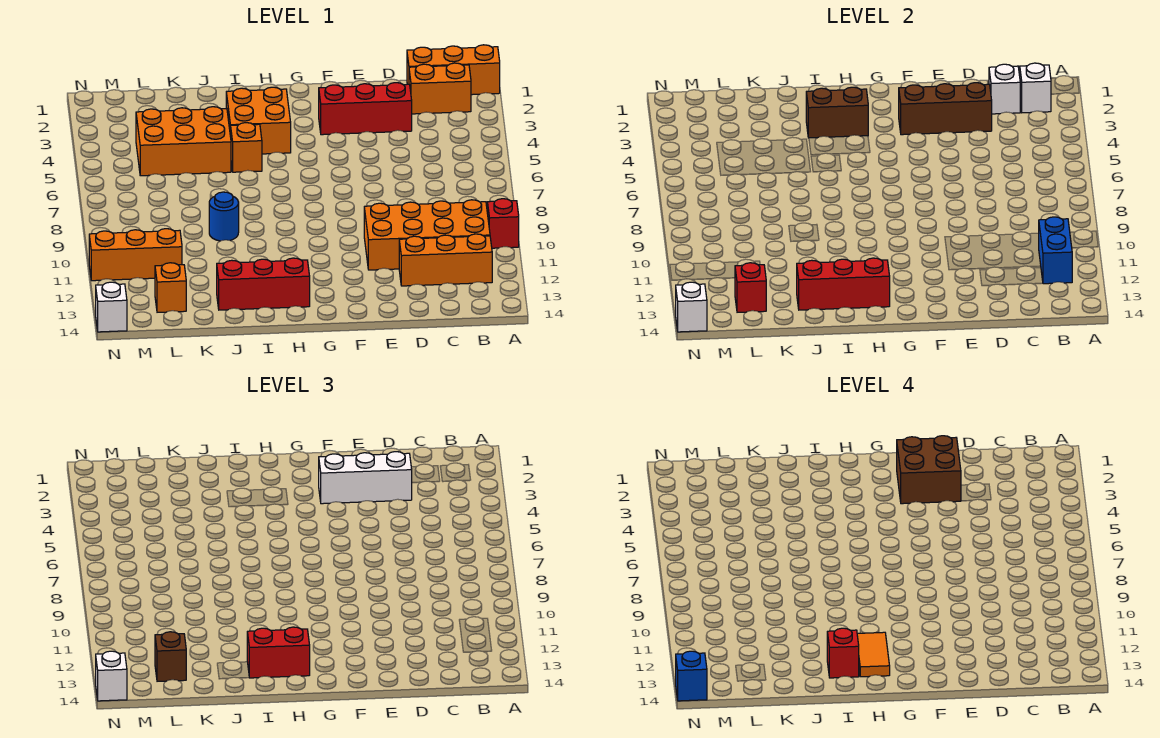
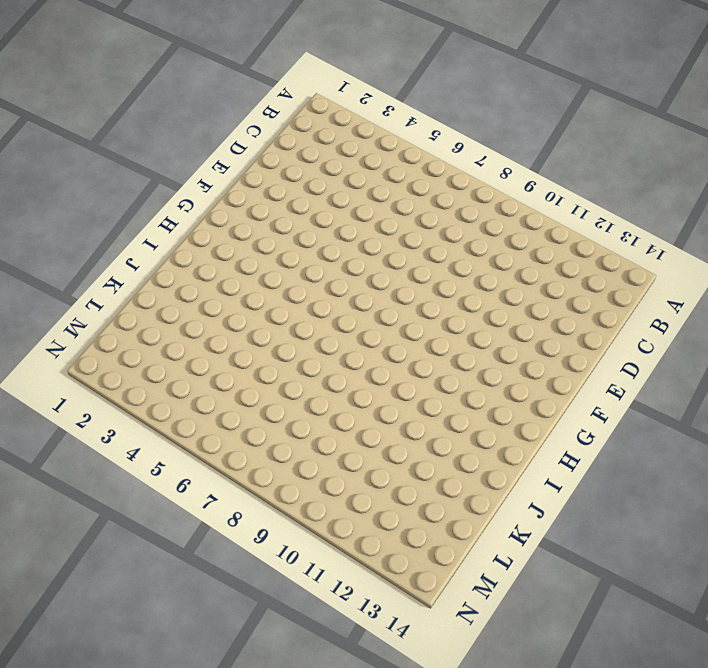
none -> orange brick A1:C1 level 1
none -> red brick A10 level 1
none -> orange brick B2:C2 level 1
none -> orange brick B10:E11 level 1

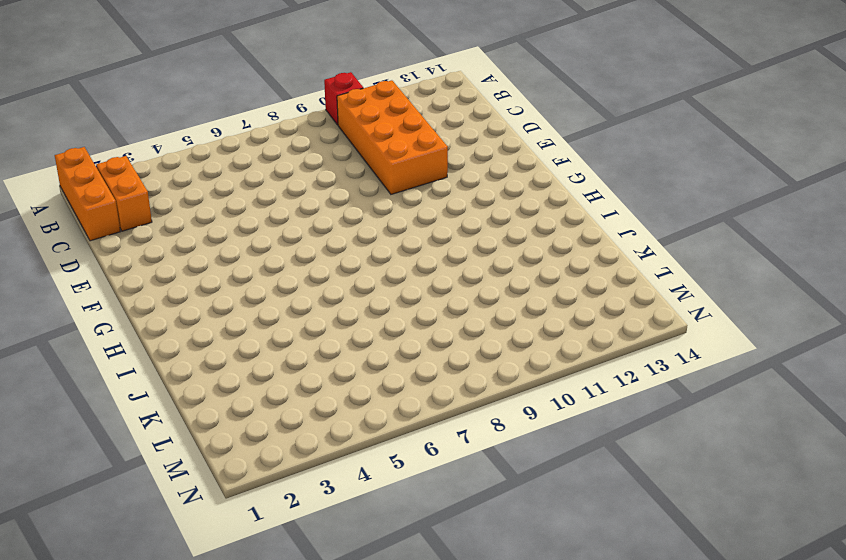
none -> orange brick B12:D12 level 1
none -> red brick D3:F3 level 1
none -> orange brick H3:I4 level 1
none -> red brick H13:J13 level 1

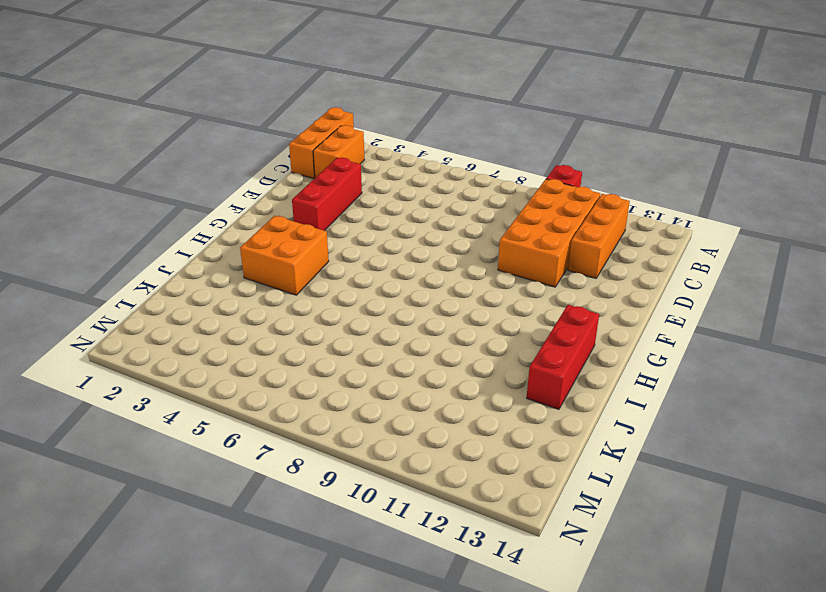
none -> orange brick I5 level 1
none -> orange brick J4:L5 level 1
none -> blue round brick J9 level 1
none -> orange brick L11:N11 level 1

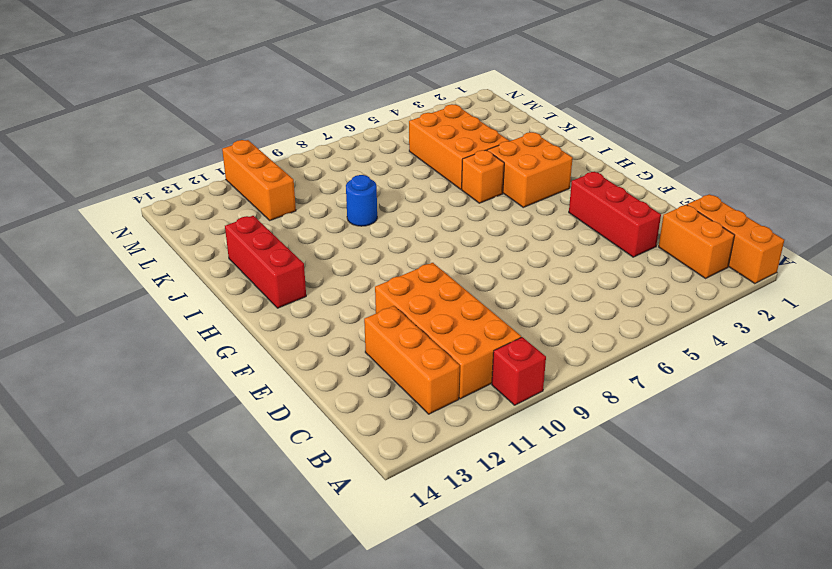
none -> orange brick L13 level 1
none -> white brick N14 level 1
none -> white brick B2 level 2
none -> blue brick B11:B12 level 2

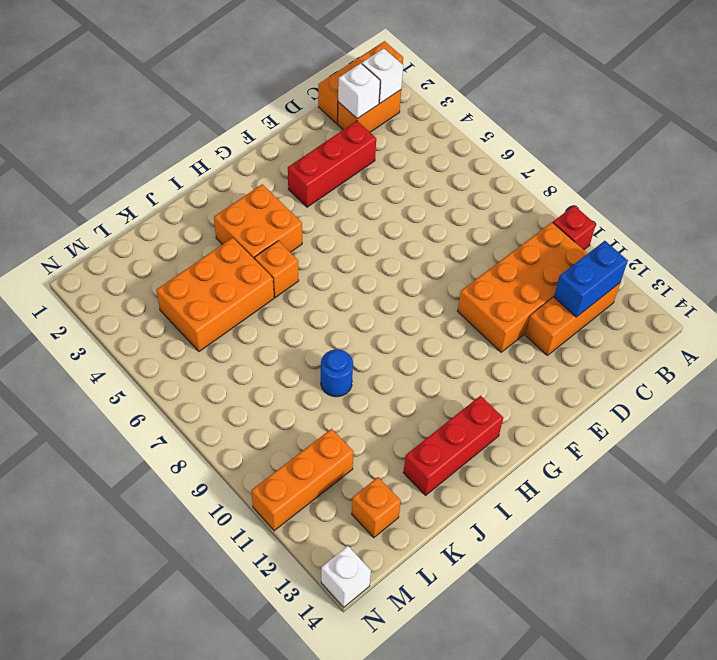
blue brick B12:C12 level 2 -> blue brick B11:B12 level 2
none -> brown brick D3:F3 level 2
none -> brown brick H3:I3 level 2
none -> red brick H13:J13 level 2
none -> red brick L13 level 2

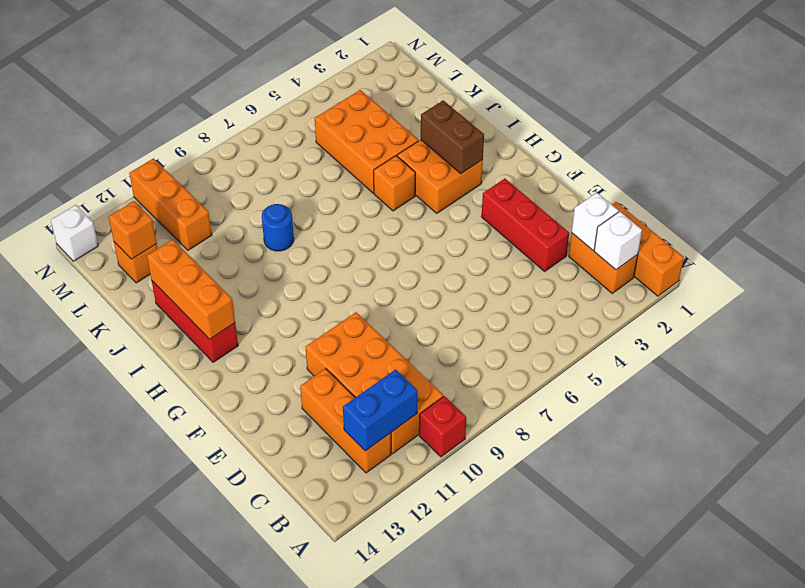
orange brick H13:J13 level 2 -> red brick H13:J13 level 2
orange brick L13 level 2 -> red brick L13 level 2
none -> brown brick D3:F3 level 2
none -> white brick N14 level 2
none -> white brick D3:F3 level 3
none -> red brick H13:I13 level 3

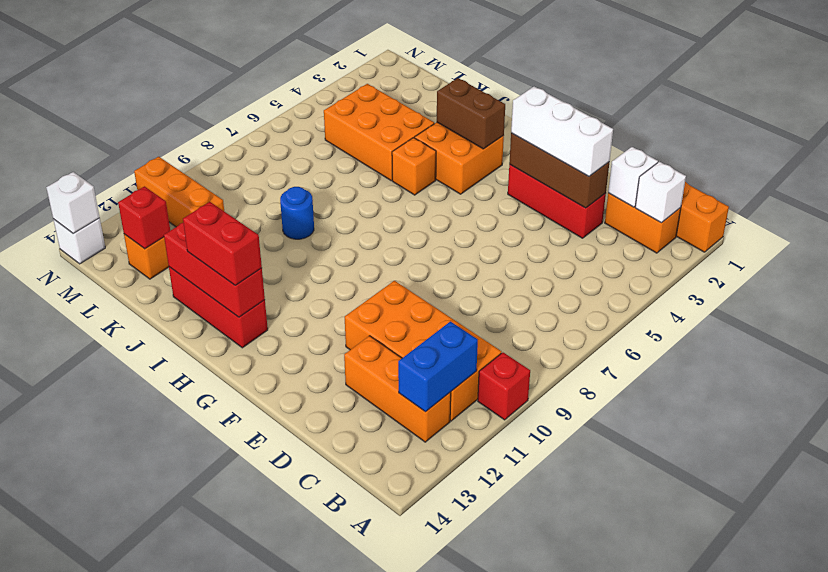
none -> brown brick L13 level 3
none -> white brick N14 level 3
none -> brown brick E2:F3 level 4
none -> orange tile H12:H13 level 4

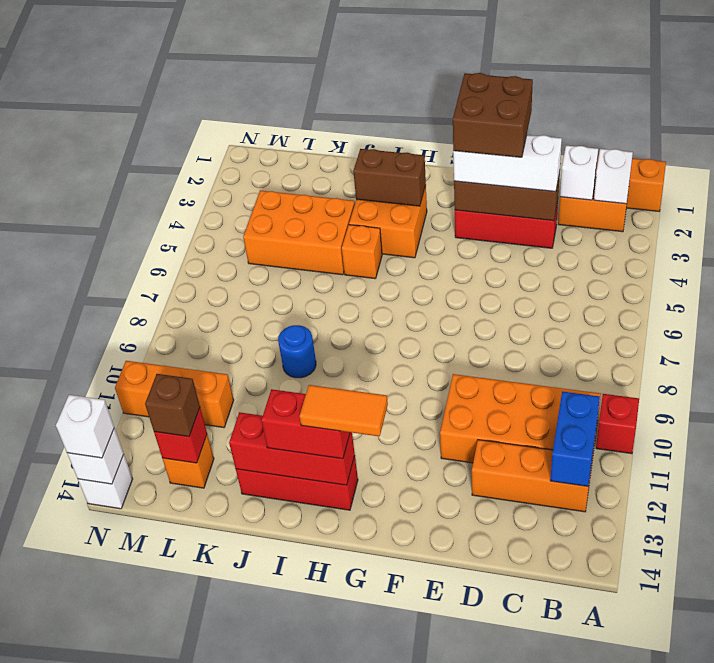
orange tile G13:H13 level 4 -> orange tile H12:H13 level 4
none -> red brick I13 level 4
none -> blue brick N14 level 4

